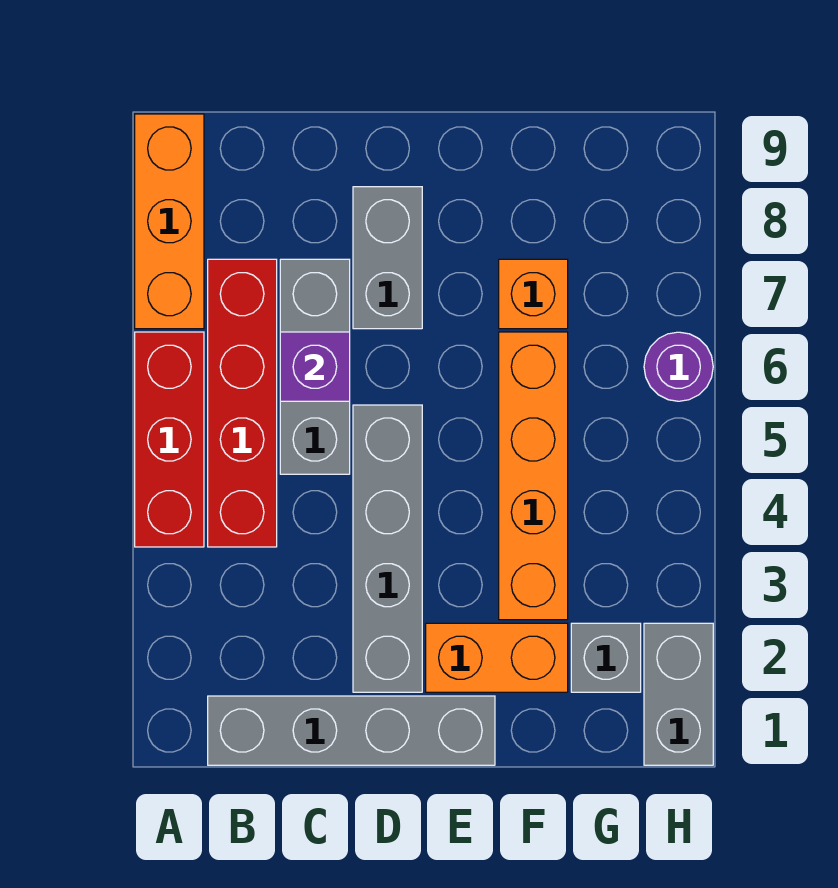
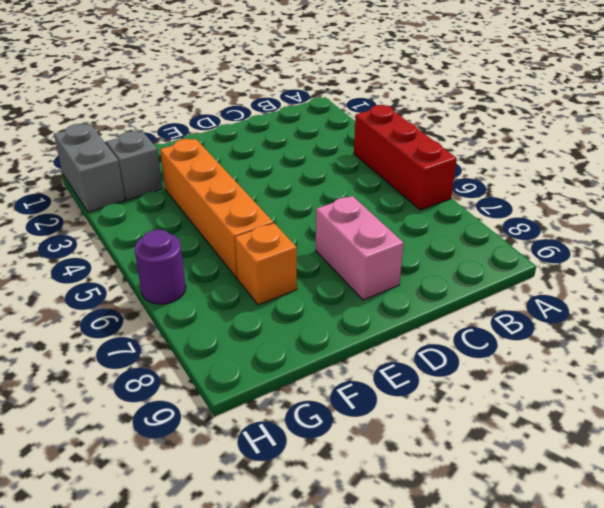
pink brick D7:D8 level 1 -> grey brick D7:D8 level 1
none -> orange brick A7:A9 level 1
none -> grey brick B1:E1 level 1
none -> red brick B4:B7 level 1

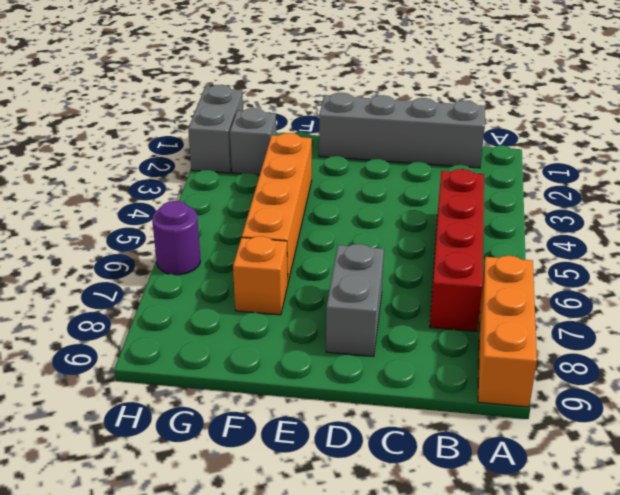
none -> red brick A4:A6 level 1
none -> grey brick C5:C7 level 1
none -> grey brick D2:D5 level 1

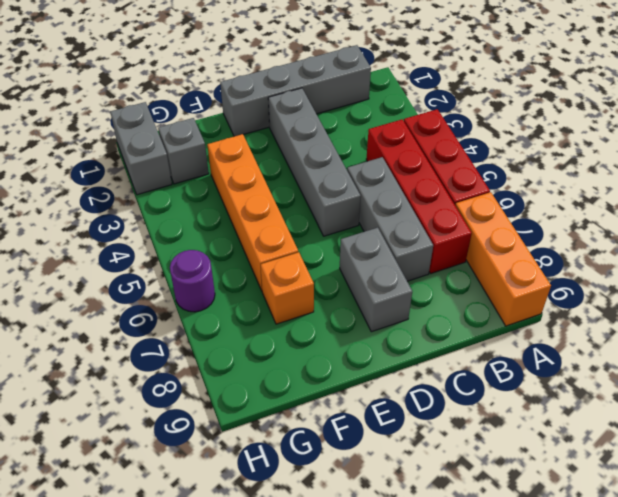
none -> orange brick E2:F2 level 1
none -> purple brick C6 level 2

